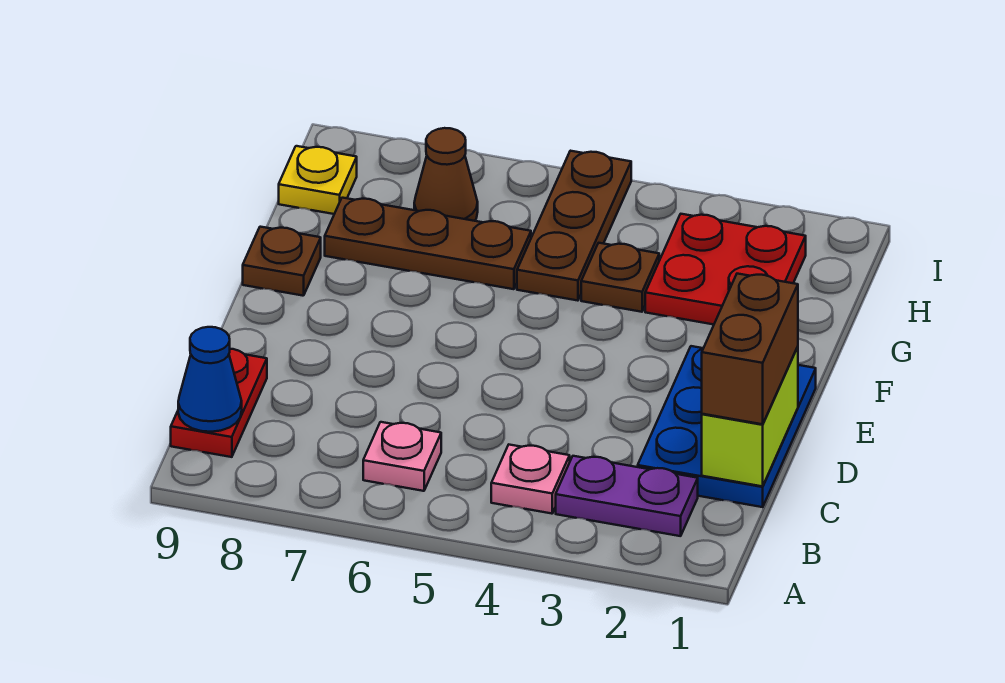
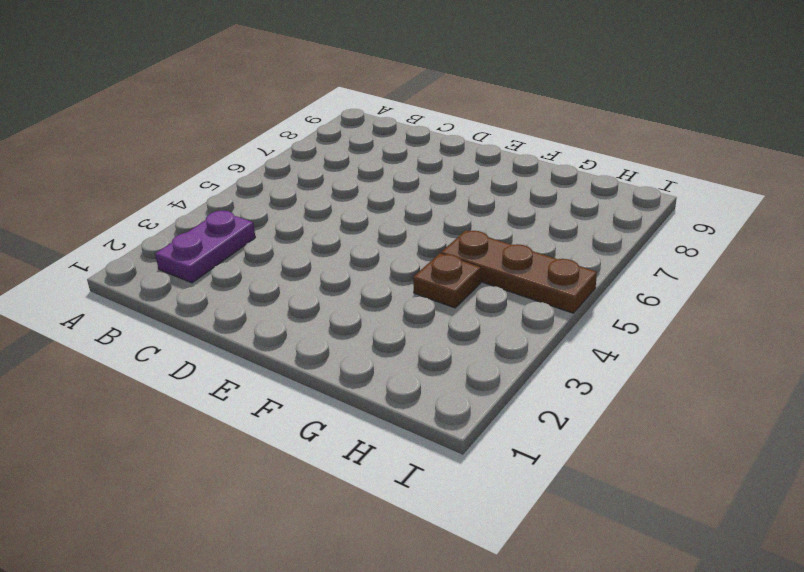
none -> pink plate B4 level 1
none -> pink plate B6 level 1
none -> red plate B9:C9 level 1

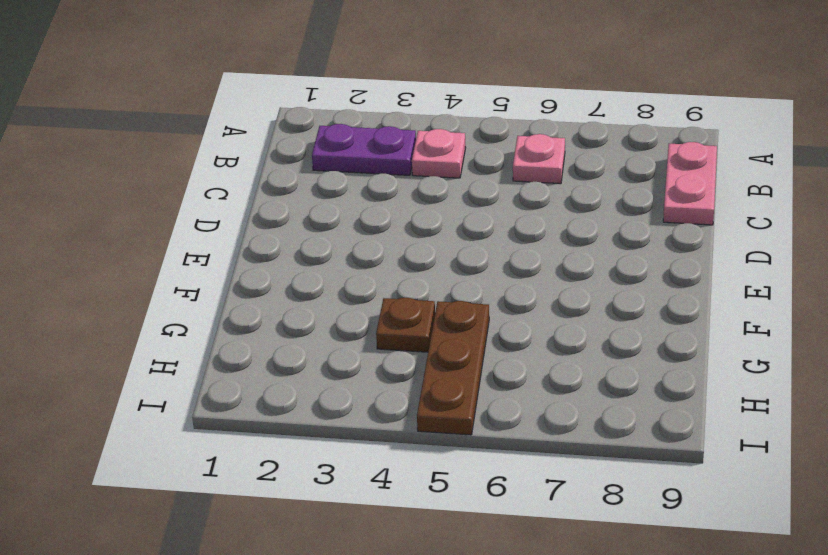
pink plate B9:C9 level 1 -> red plate B9:C9 level 1
none -> blue plate C1:E2 level 1
none -> brown plate F9 level 1
none -> red plate G2:H3 level 1

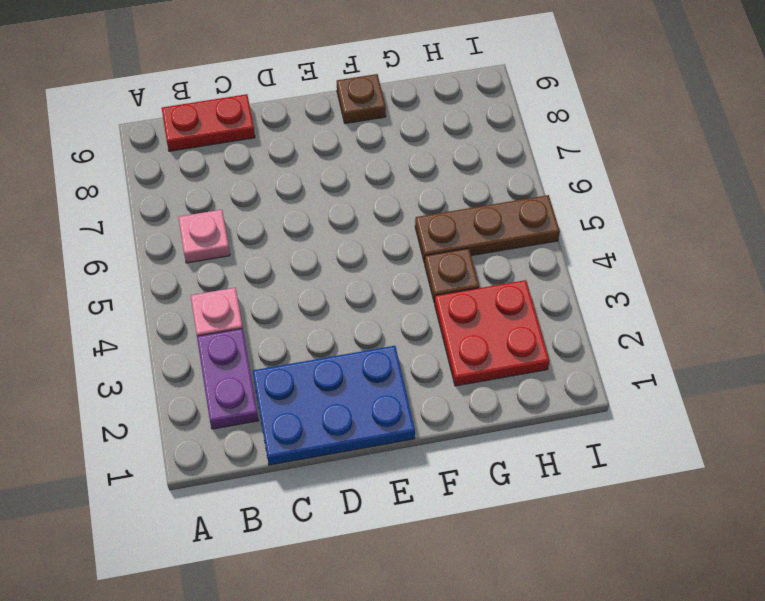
none -> brown plate G6:G8 level 1
none -> brown cone H7 level 1
none -> yellow plate H9 level 1

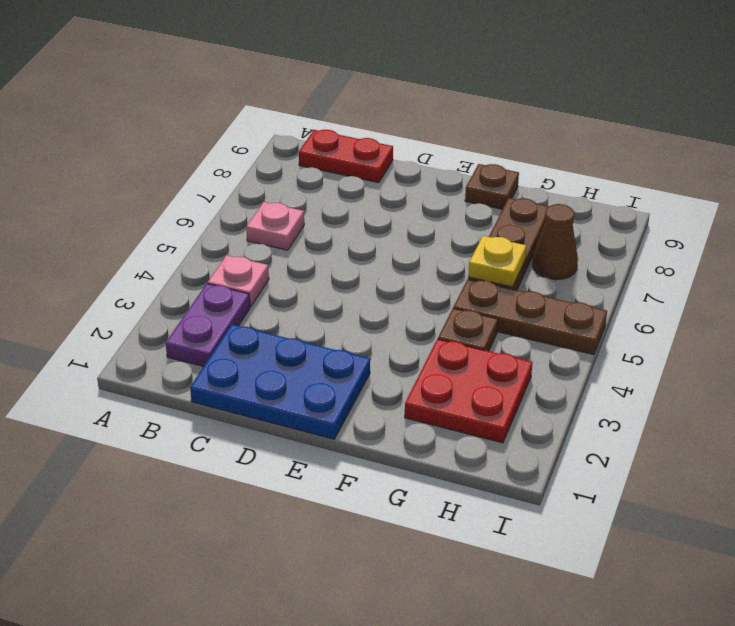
yellow plate G6 level 2 -> yellow plate H9 level 1
none -> blue cone B9 level 2
none -> lime brick C1:D1 level 2
none -> brown brick C1:D1 level 3

